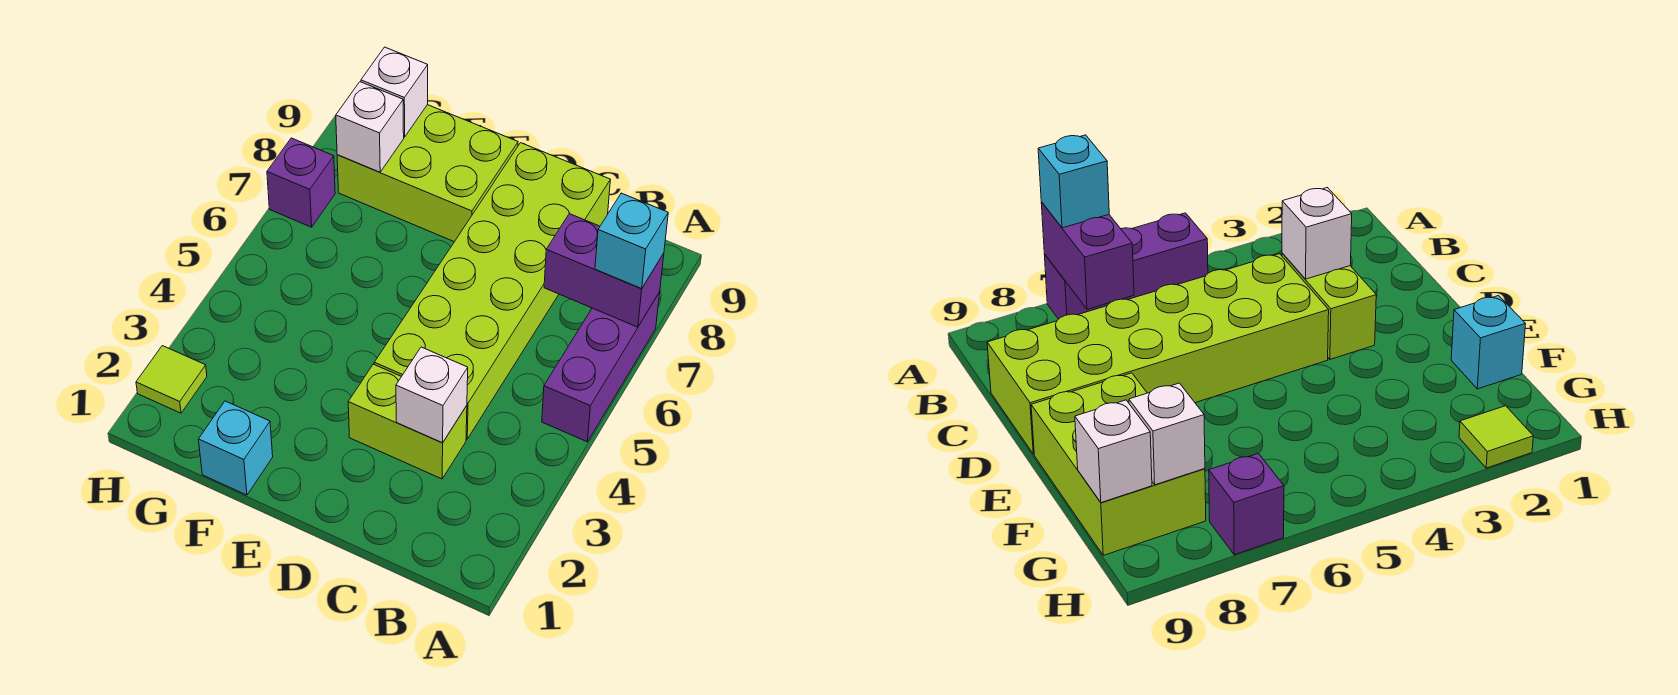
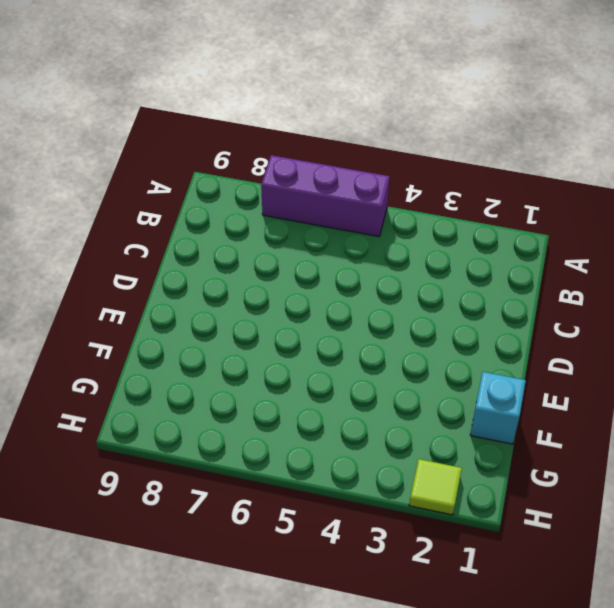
none -> lime brick C3:D3 level 1
none -> lime brick C4:D9 level 1
none -> lime brick E8:G9 level 1

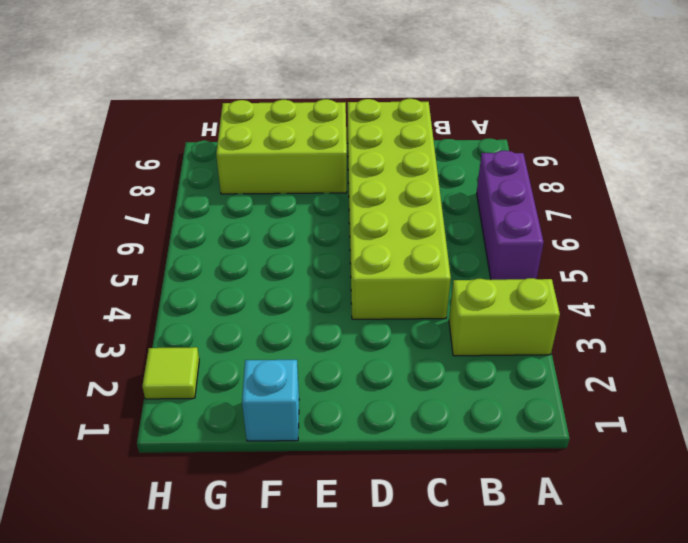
lime brick A3:B3 level 1 -> lime brick C3:D3 level 1
none -> purple brick H7 level 1
none -> purple brick A7:B7 level 2
none -> white brick C3 level 2

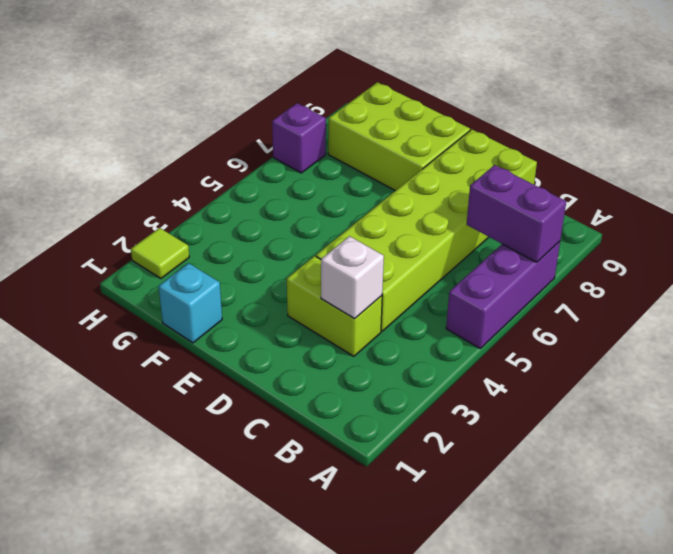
none -> white brick G8 level 2
none -> white brick G9 level 2
none -> cyan brick A7 level 3

